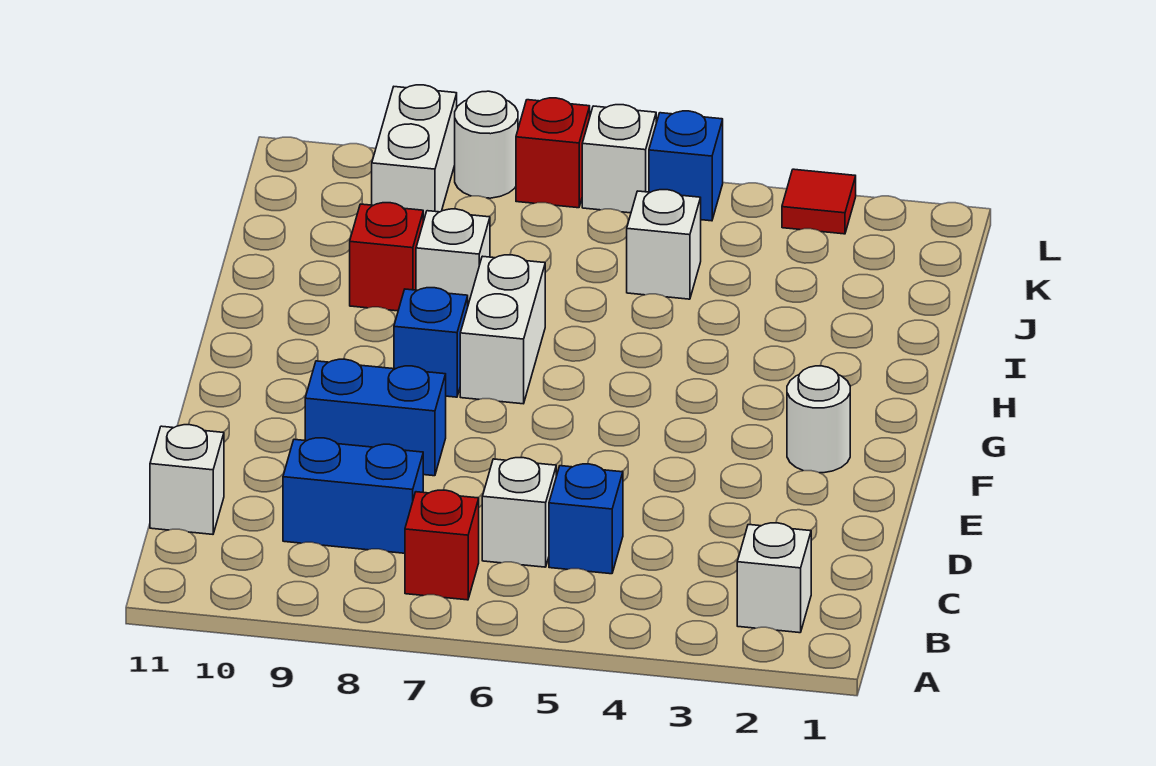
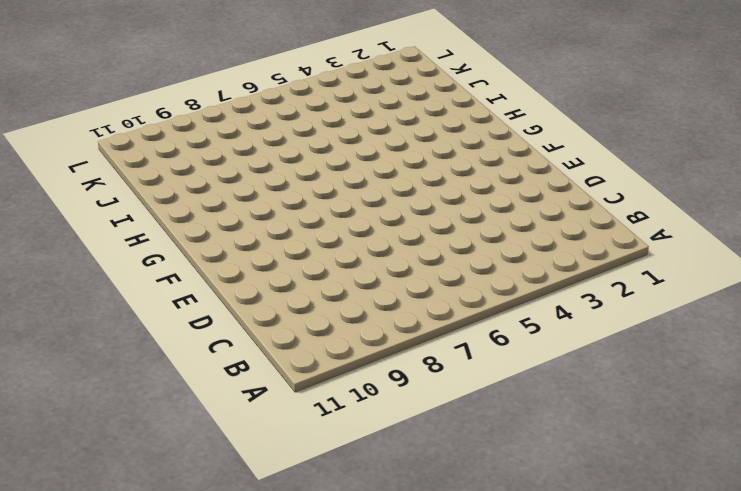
none -> white brick B2 level 1
none -> red brick B7 level 1
none -> blue brick C5 level 1

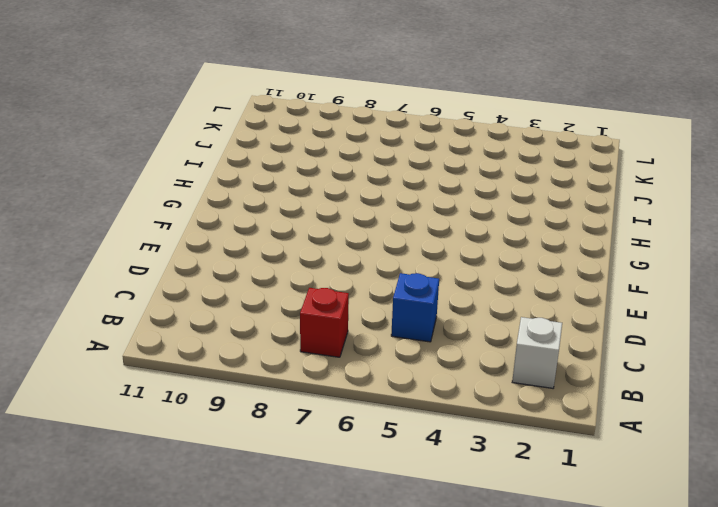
none -> white brick C6 level 1
none -> blue brick C8:C9 level 1
none -> white brick C11 level 1

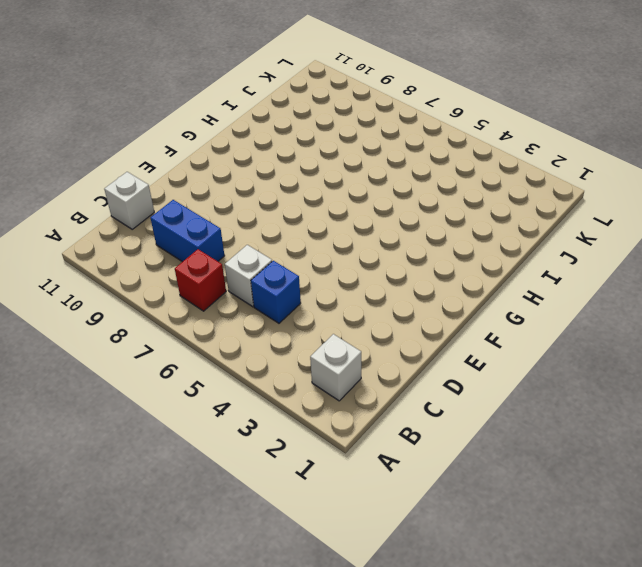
none -> blue brick E8:E9 level 1
none -> white round brick F2 level 1
none -> white brick G7:H7 level 1

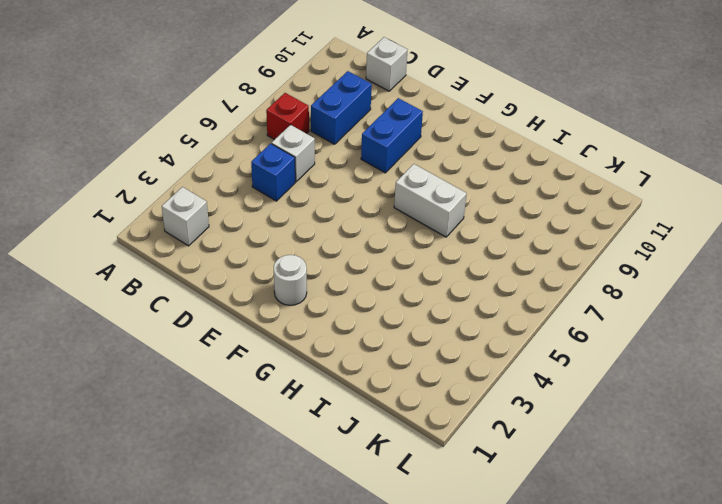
none -> blue brick G8 level 1
none -> white brick I8 level 1
none -> red brick I9 level 1

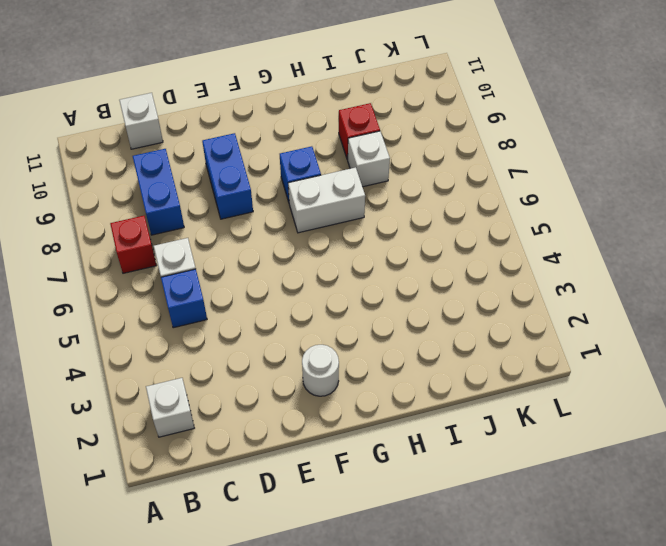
none -> white brick J5 level 1
none -> white brick K9:L9 level 1
none -> red tile L3 level 1

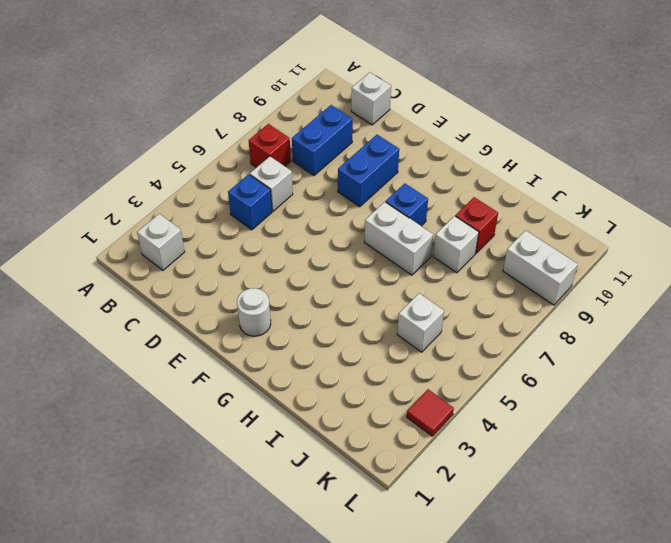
none -> blue brick L5 level 1
none -> white brick L6 level 1
none -> red brick L7 level 1

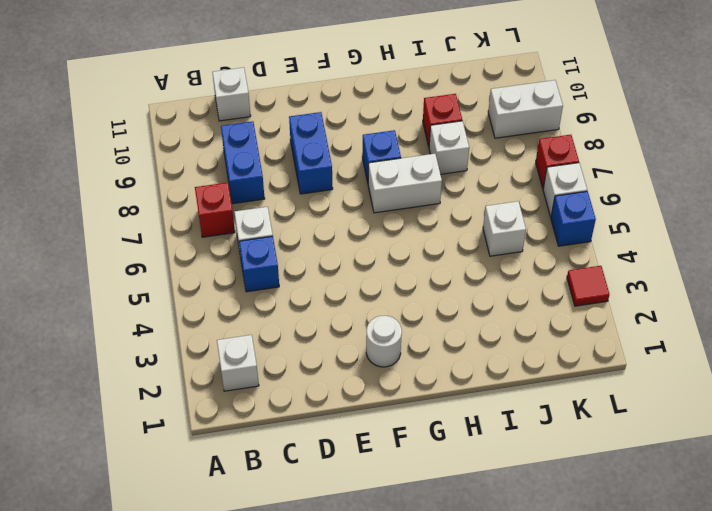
none -> white round brick L8 level 1

